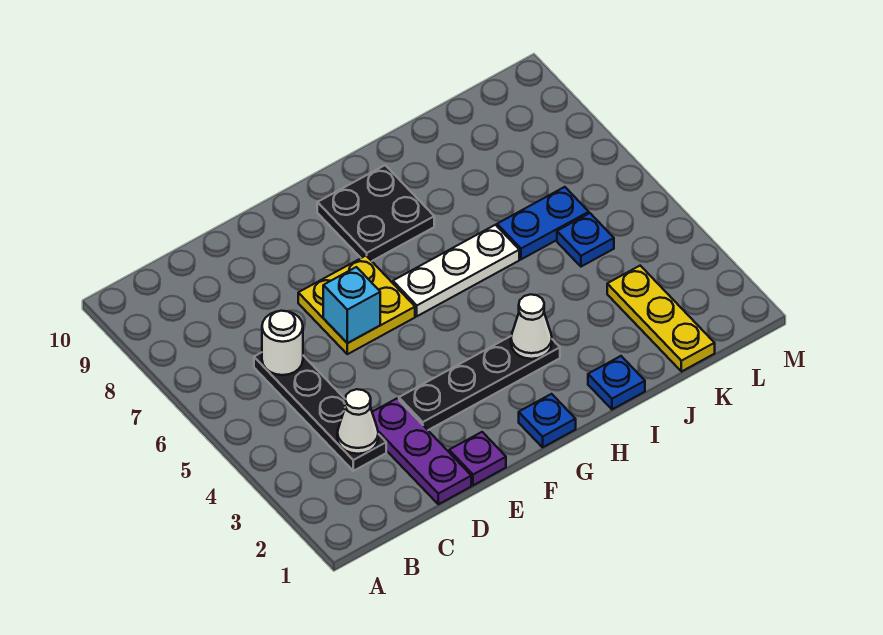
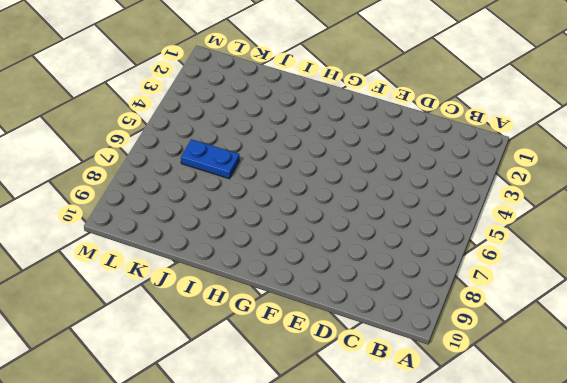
none -> black plate C3:C6 level 1
none -> purple plate D1:D3 level 1
none -> purple plate E1 level 1

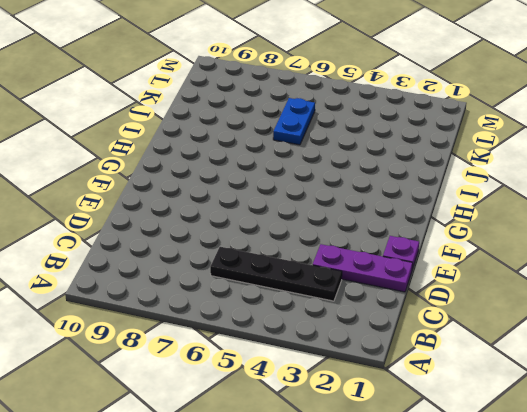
none -> black plate E3:H3 level 1
none -> yellow plate E6:F7 level 1
none -> blue plate G1 level 1

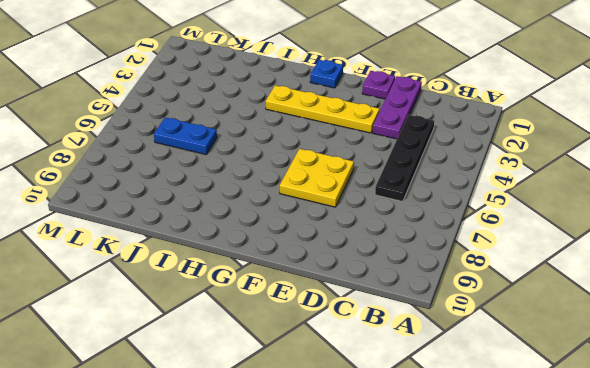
yellow plate E3:H3 level 1 -> black plate E3:H3 level 1
none -> white plate G6:I6 level 1
none -> black plate G8:H9 level 1
none -> blue plate I1 level 1

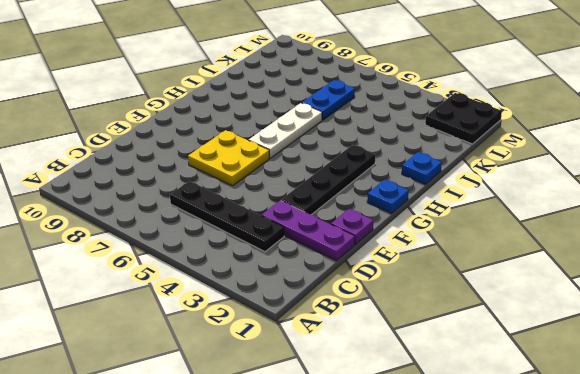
black plate L1:M2 level 1 -> black plate G8:H9 level 1
none -> yellow plate K1:K3 level 1
none -> blue plate K5 level 1
none -> white cone C3 level 2

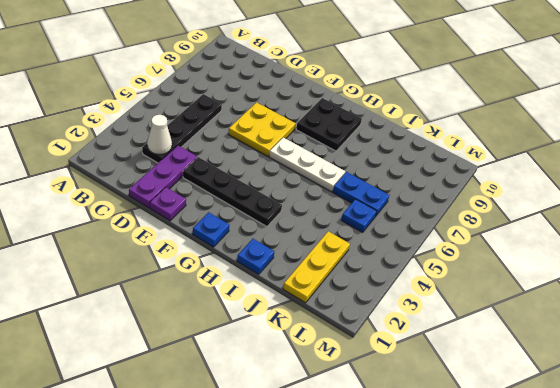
none -> white round brick C6 level 2
none -> cyan brick E6 level 2
none -> white cone H3 level 2

